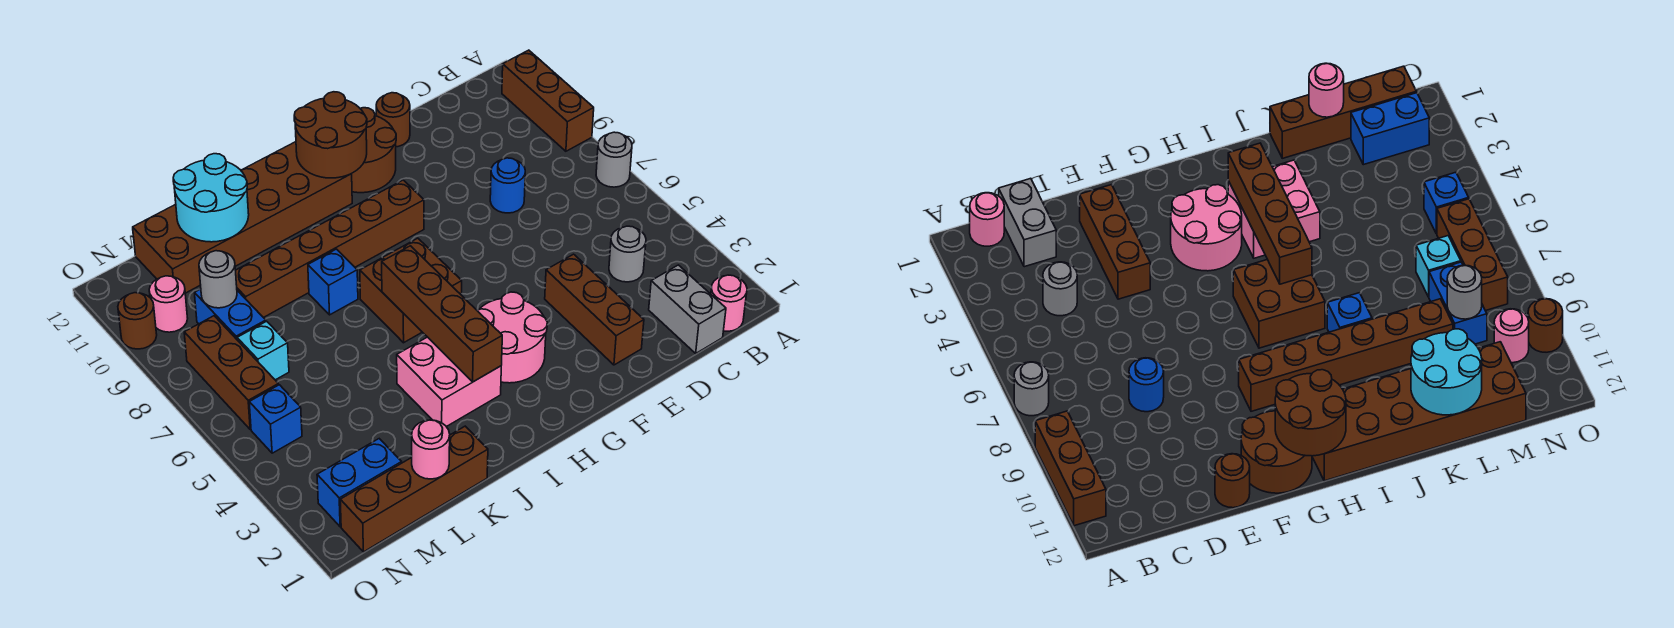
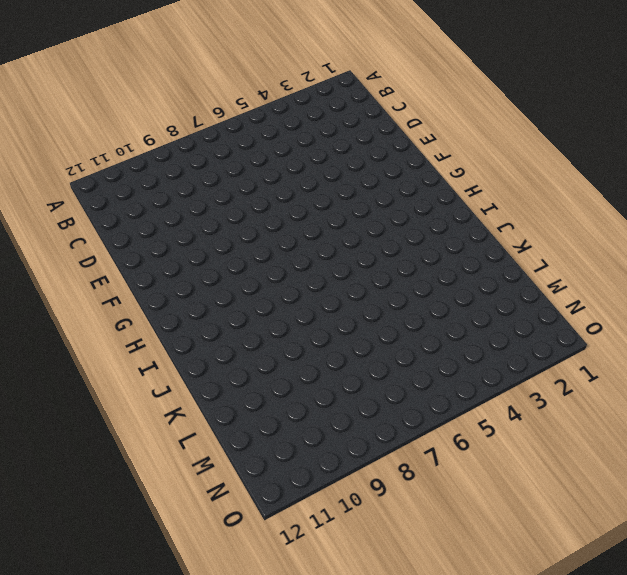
none -> grey round brick A7 level 1
none -> brown brick A9:A11 level 1
none -> pink round brick B1 level 1

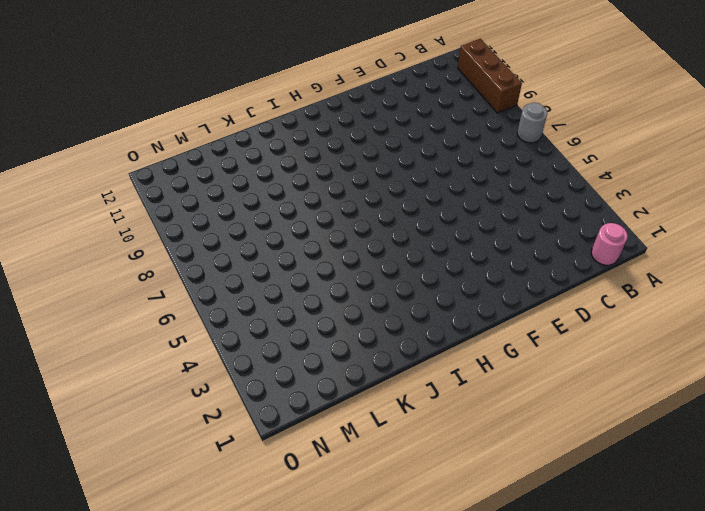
none -> grey brick C1:C2 level 1
none -> grey round brick C4 level 1
none -> blue round brick D8 level 1

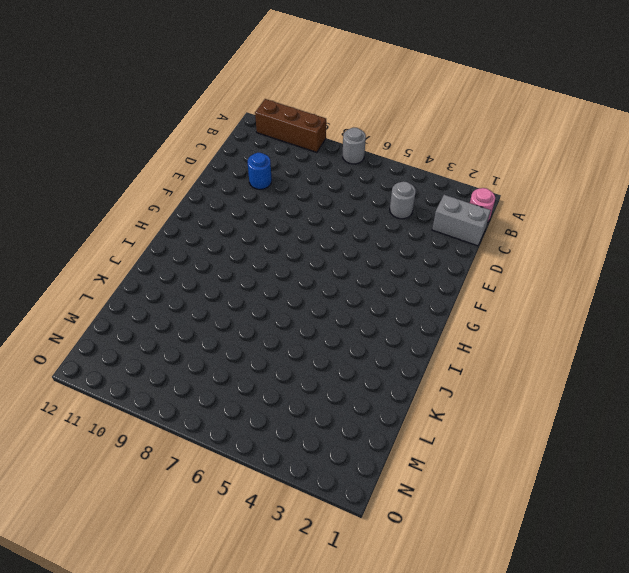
blue round brick D10 level 1 -> blue round brick D8 level 1
none -> brown brick E2:E4 level 1
none -> brown round brick E12 level 1
none -> brown round brick F11:G12 level 1

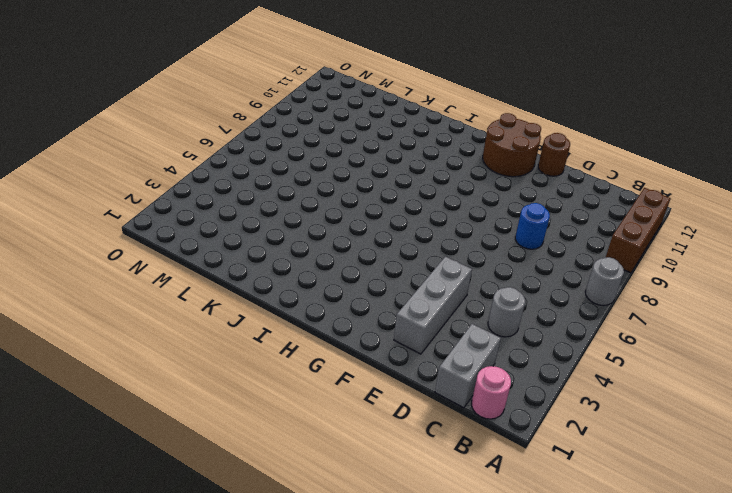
grey brick E2:E4 level 1 -> brown brick E2:E4 level 1
none -> pink round brick G3:H4 level 1
none -> brown brick G9:L9 level 1
none -> brown brick H6:I7 level 1

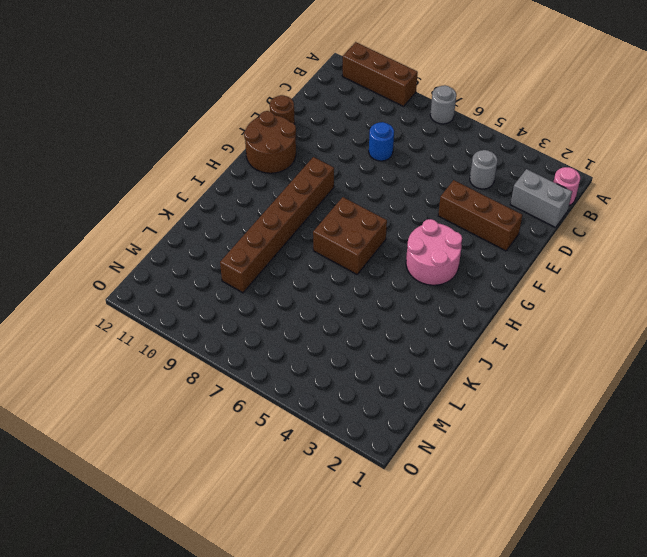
none -> brown brick H11:M12 level 1
none -> pink brick I3:J4 level 1
none -> blue brick J8 level 1

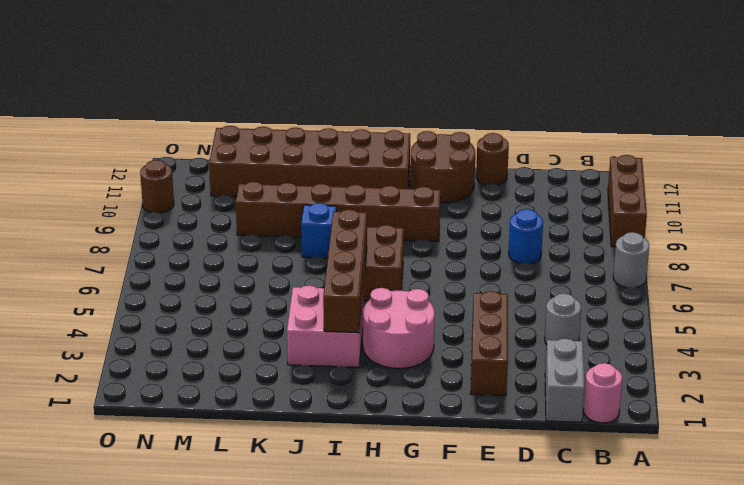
none -> brown brick K1:N1 level 1
none -> blue brick M2:N2 level 1
none -> cyan brick M7 level 1

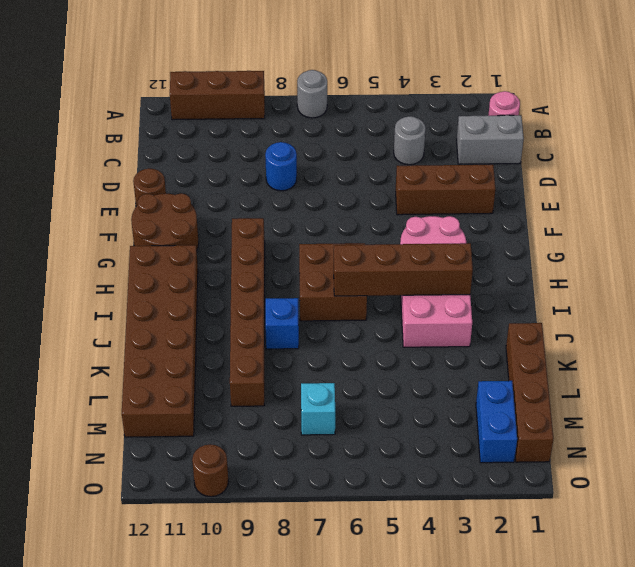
none -> blue brick M8:M9 level 1
none -> blue brick N5 level 1
none -> brown brick N6:N8 level 1

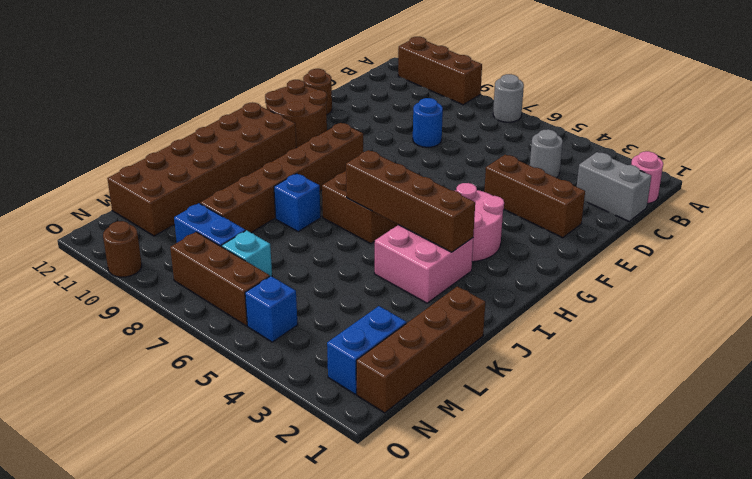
none -> pink round brick N10 level 1
none -> brown round brick G11:H12 level 2
none -> cyan round brick K11:L12 level 2

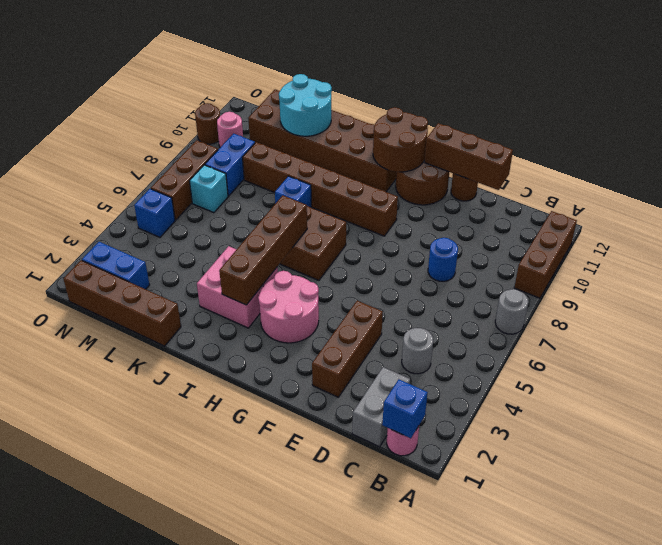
blue brick B1 level 2 -> none
brown brick D12:F12 level 2 -> none
none -> pink round brick L1 level 2
none -> grey round brick M9 level 2

